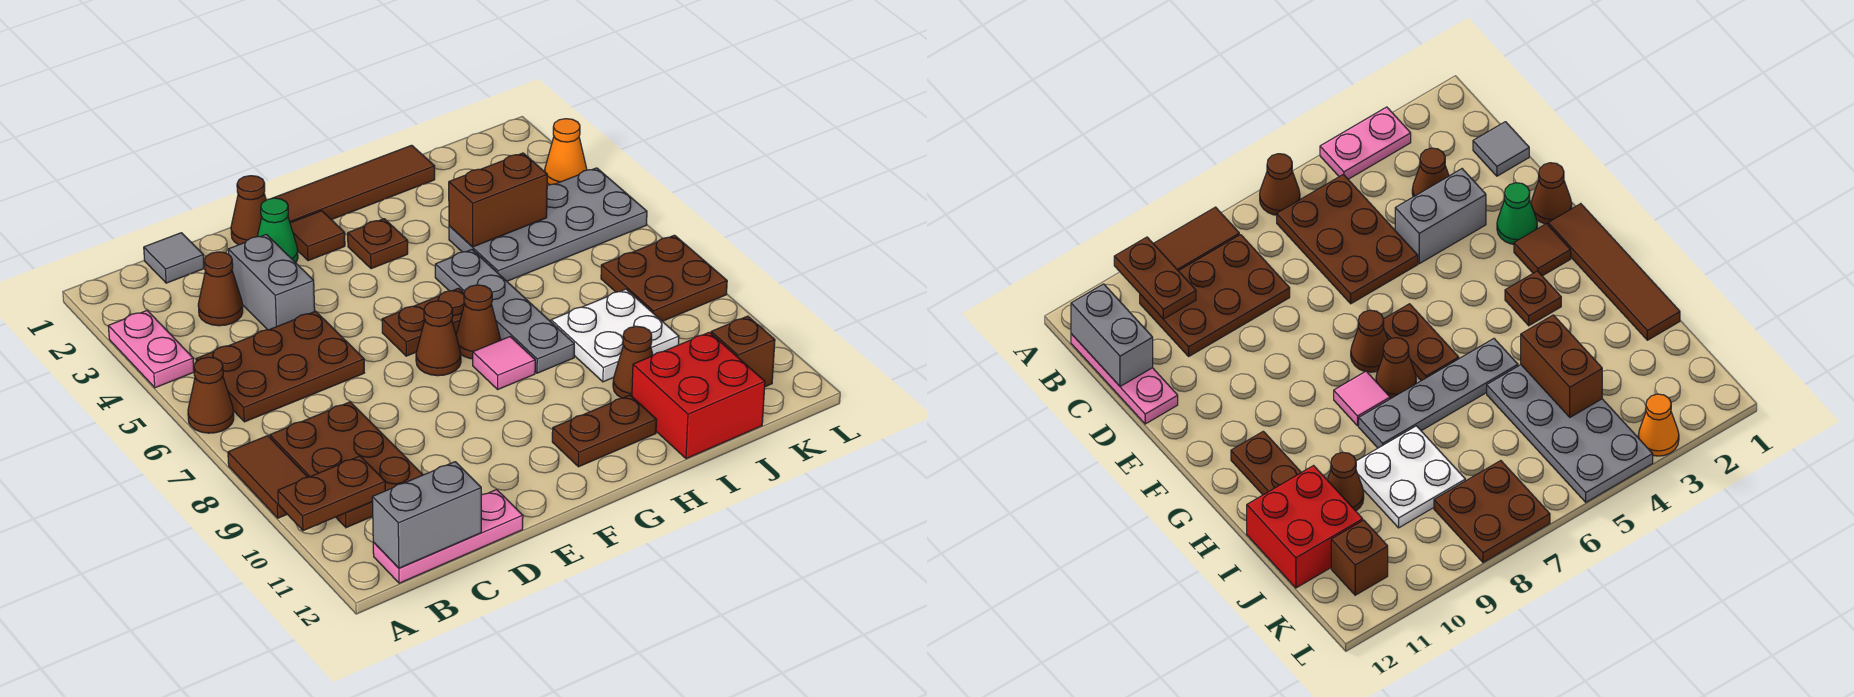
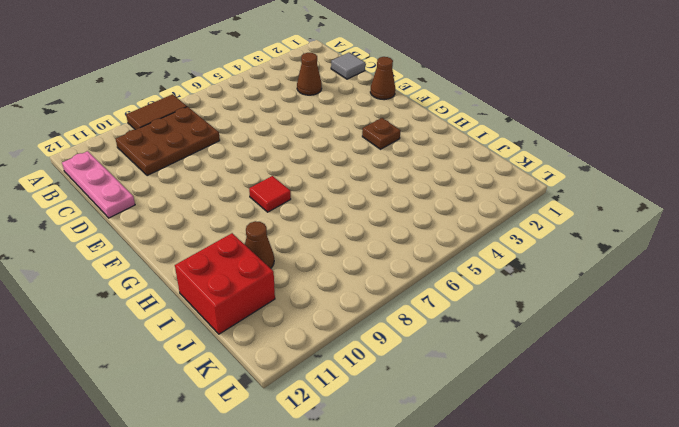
red tile G8 level 1 -> pink tile G8 level 1
none -> pink plate A3:A4 level 1
none -> brown cone A6 level 1
none -> brown plate B5:D6 level 1
none -> grey brick D3:D4 level 1

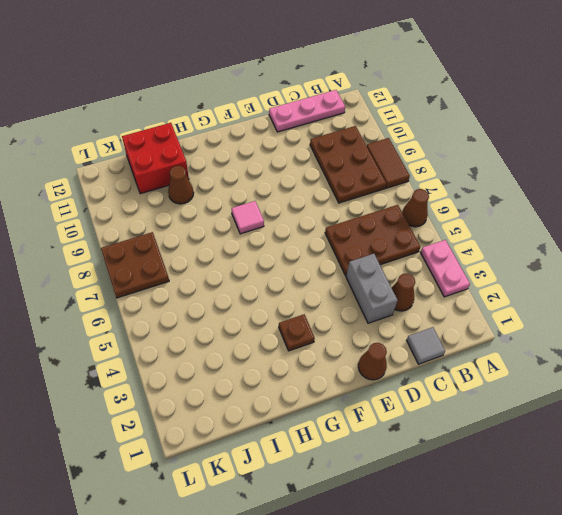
none -> green cone E2 level 1
none -> brown tile F1:I1 level 1
none -> brown tile F2 level 1
none -> brown plate F6:G6 level 1

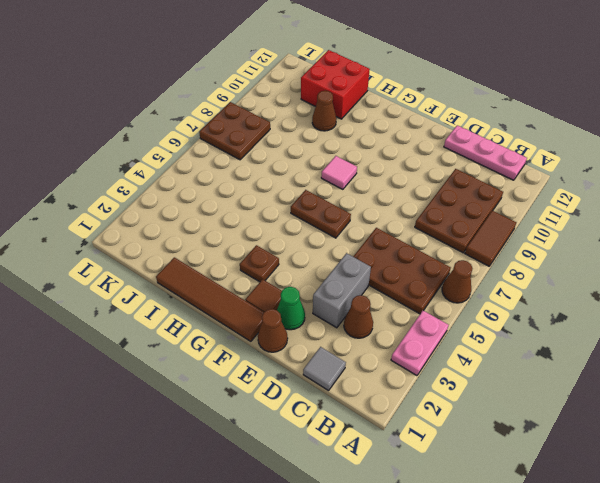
none -> brown cone F7 level 1
none -> brown cone G7 level 1
none -> brown plate G11:H11 level 1
none -> grey plate H5:H8 level 1

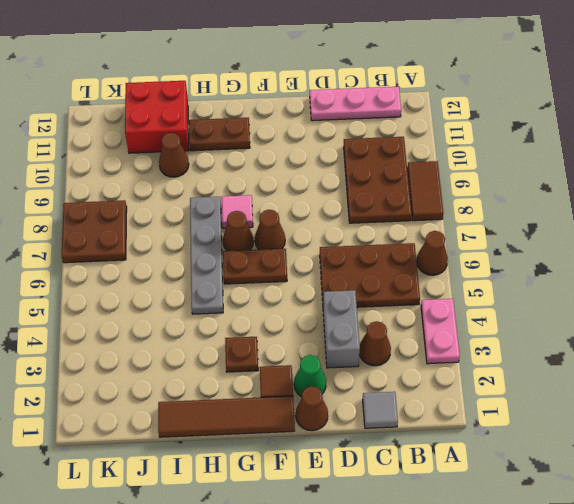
none -> grey plate I4:L5 level 1
none -> white plate I8:J9 level 1
none -> brown brick K11 level 1
none -> orange cone L3 level 1

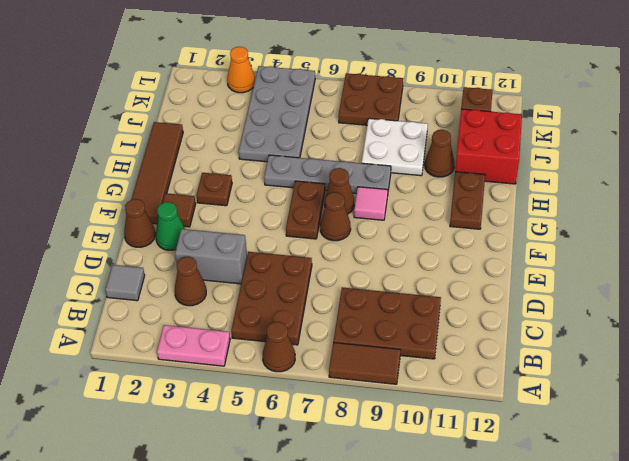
none -> pink plate B12:D12 level 1
none -> brown plate A10:B10 level 2
none -> grey brick B12:C12 level 2
none -> brown brick I4:J4 level 2

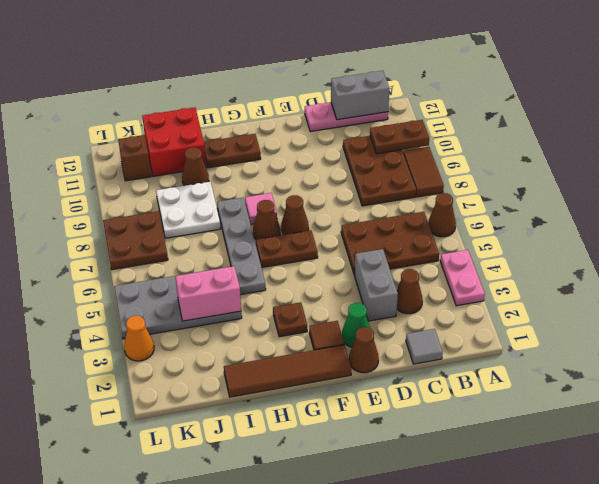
pink brick I4:J4 level 2 -> brown brick I4:J4 level 2

